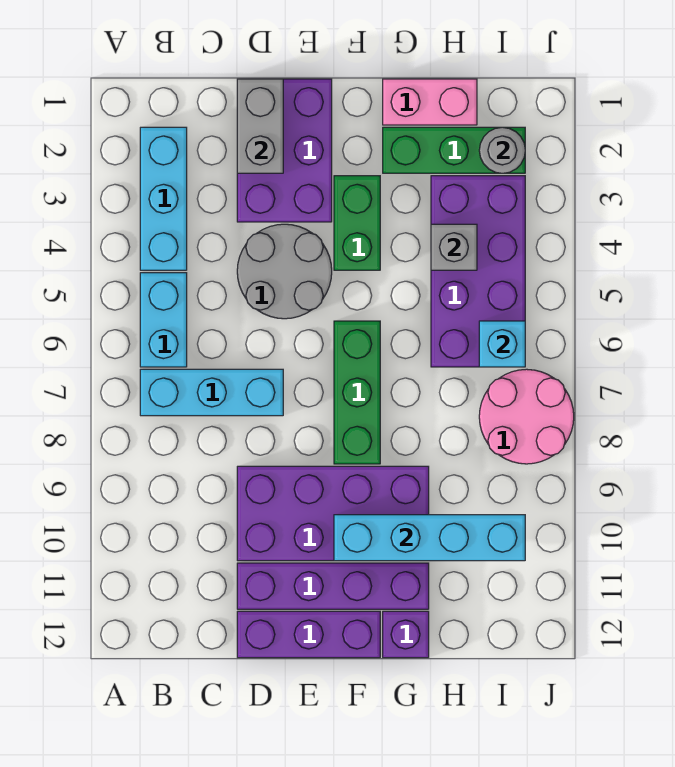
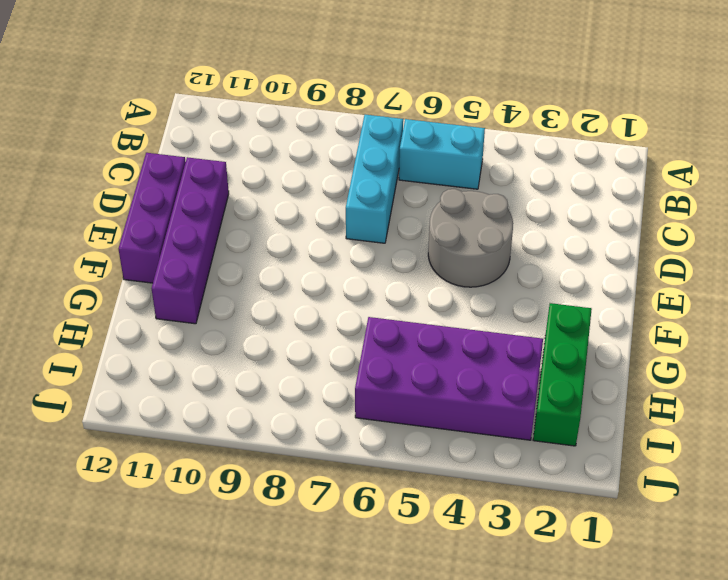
none -> cyan brick B2:B4 level 1
none -> purple brick D1:E3 level 1
none -> purple brick D9:G10 level 1

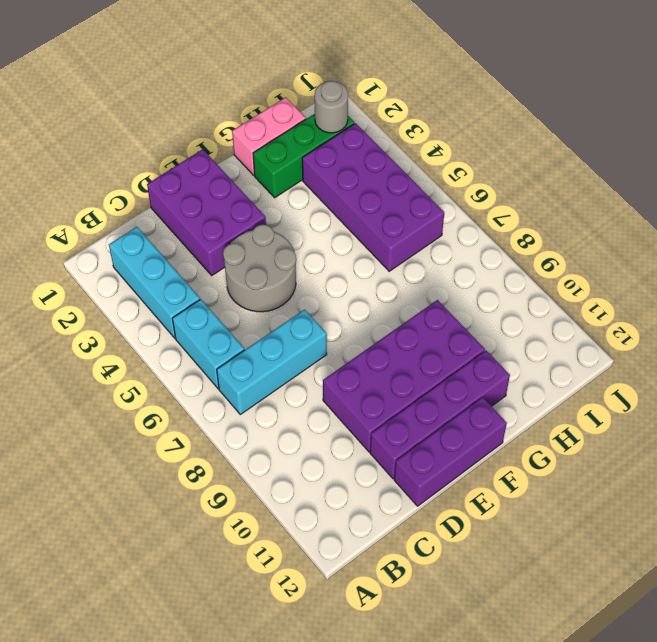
none -> green brick F3:F4 level 1
none -> green brick F6:F8 level 1
none -> purple brick G12 level 1

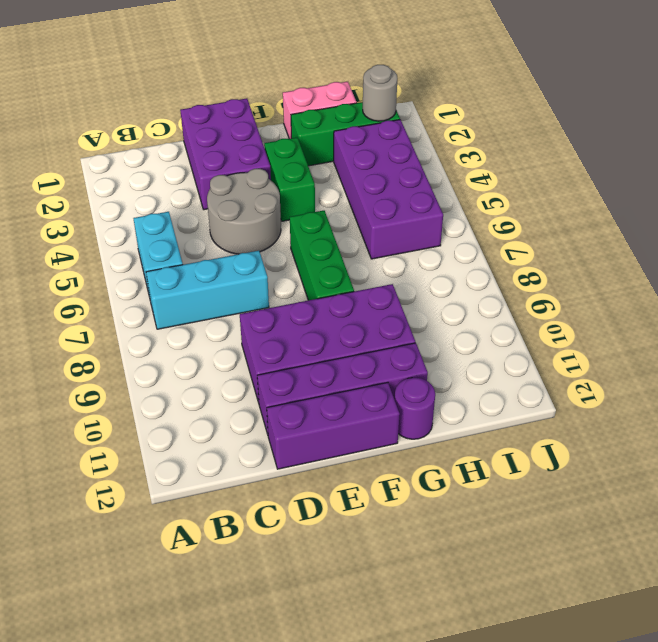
purple round brick G12 level 1 -> purple brick G12 level 1
none -> cyan brick B2:B4 level 1
none -> pink round brick I7:J8 level 1
none -> grey brick D1:D2 level 2

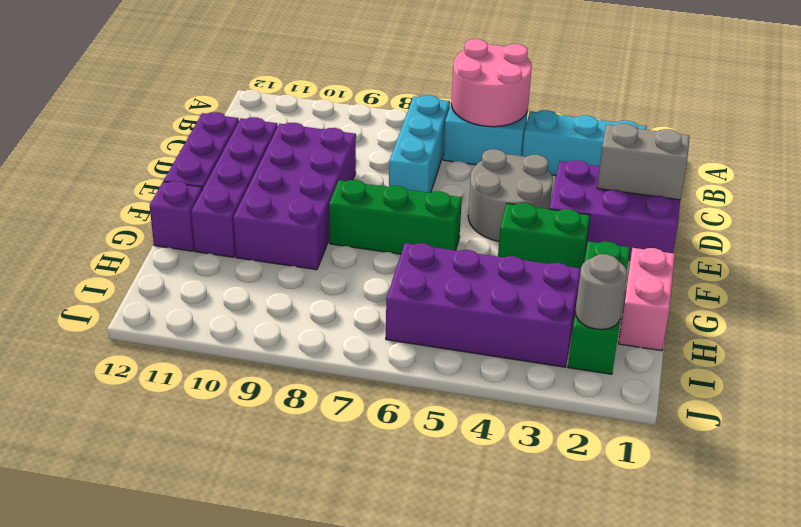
pink round brick A5:B6 level 2 -> pink round brick I7:J8 level 1
none -> cyan brick F10:I10 level 2
none -> grey brick H4 level 2
none -> cyan brick I6 level 2

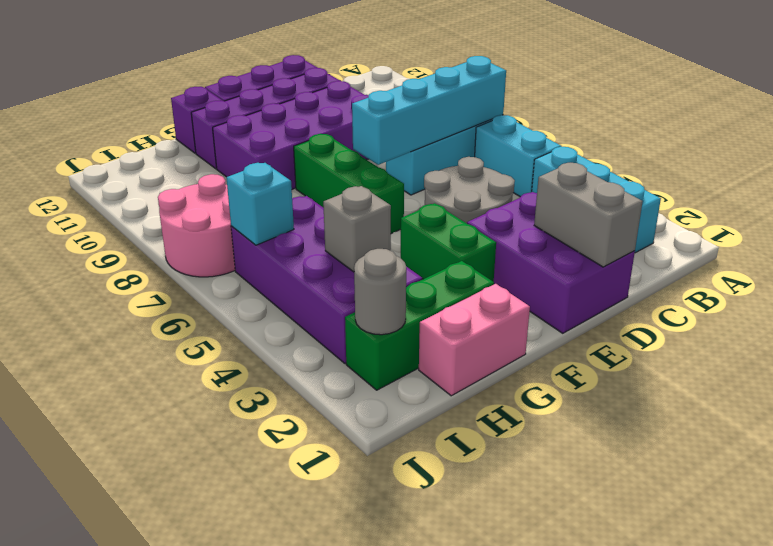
cyan brick B7:E7 level 2 -> cyan brick F10:I10 level 2

